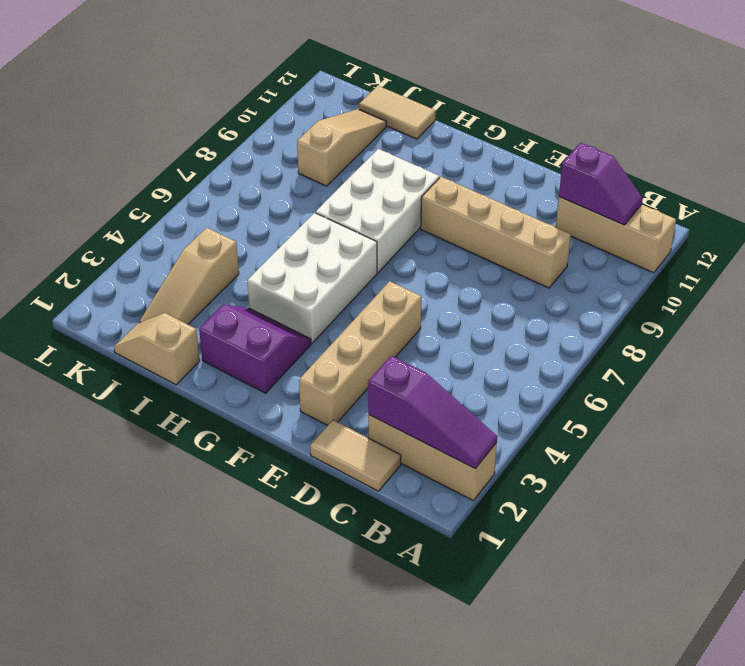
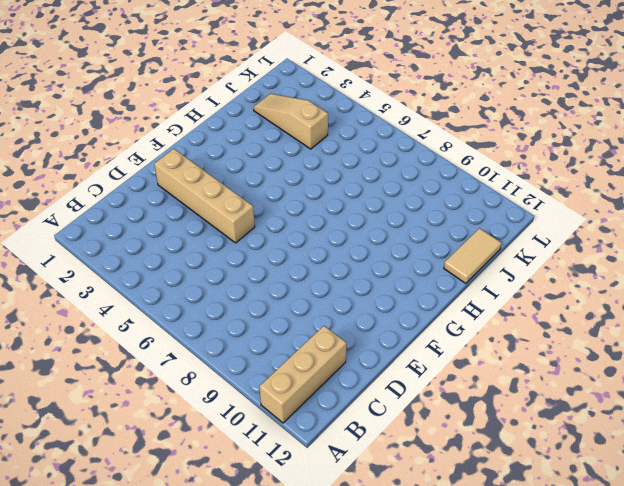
none -> tan brick A2:C2 level 1
none -> tan tile C1:D1 level 1
none -> tan brick C9:F9 level 1

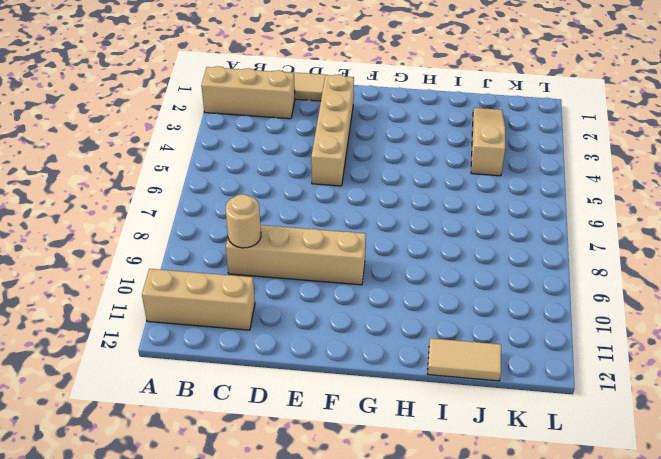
tan round brick C9 level 2 -> none
none -> purple slope G2:H3 level 1 top 2
none -> white brick G4:H6 level 1
none -> white brick G7:H9 level 1

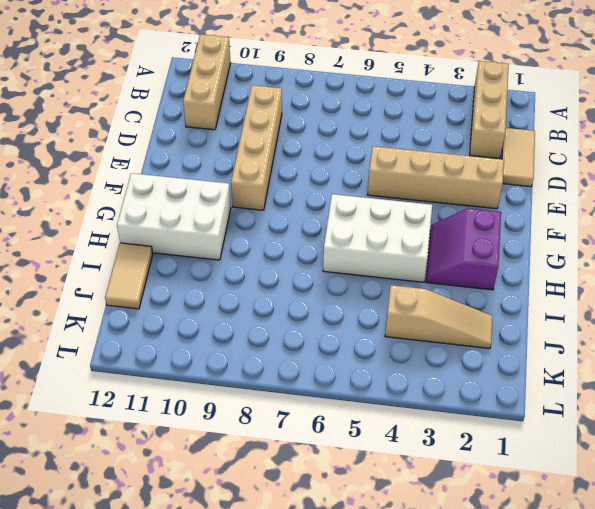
white brick G10:H12 level 1 -> white brick G7:H9 level 1
none -> tan slope I1:J1 level 1 top I
none -> tan slope J9:J11 level 1 top 9
none -> purple slope A2:C2 level 2 top C

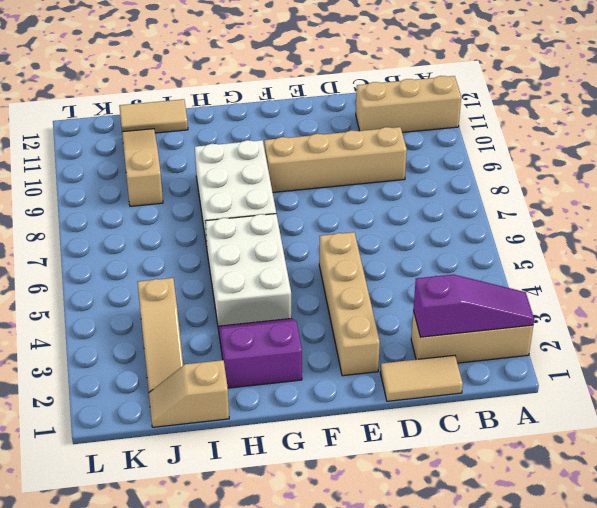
none -> purple slope B11:C11 level 2 top C

